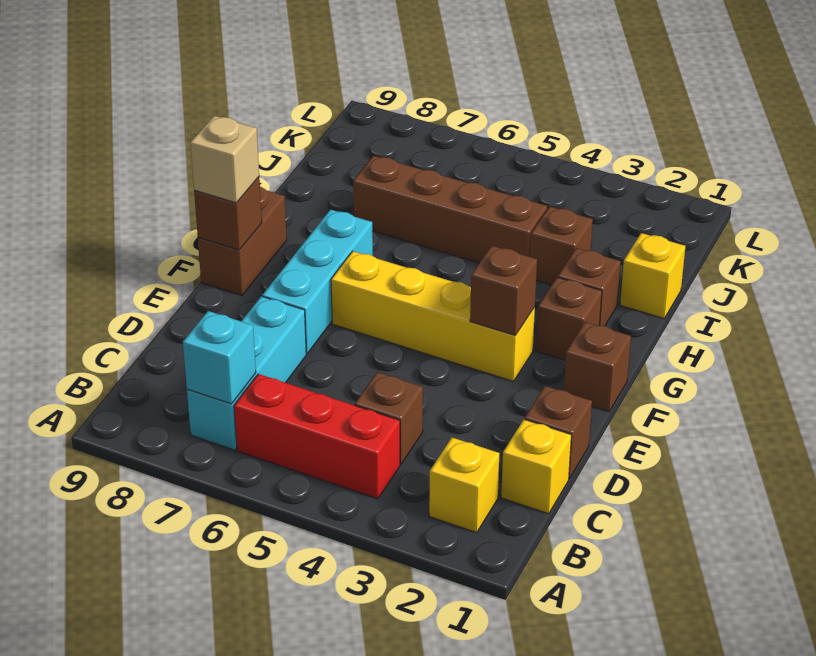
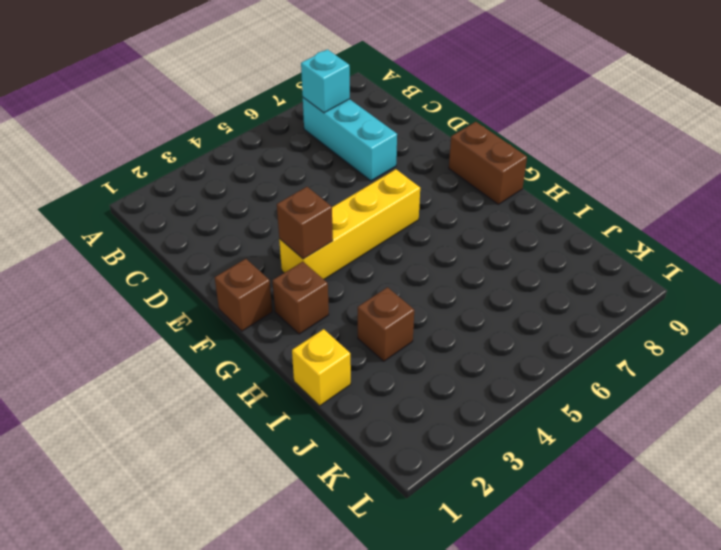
none -> yellow brick B2 level 1
none -> red brick B4:B6 level 1
none -> yellow brick C1 level 1

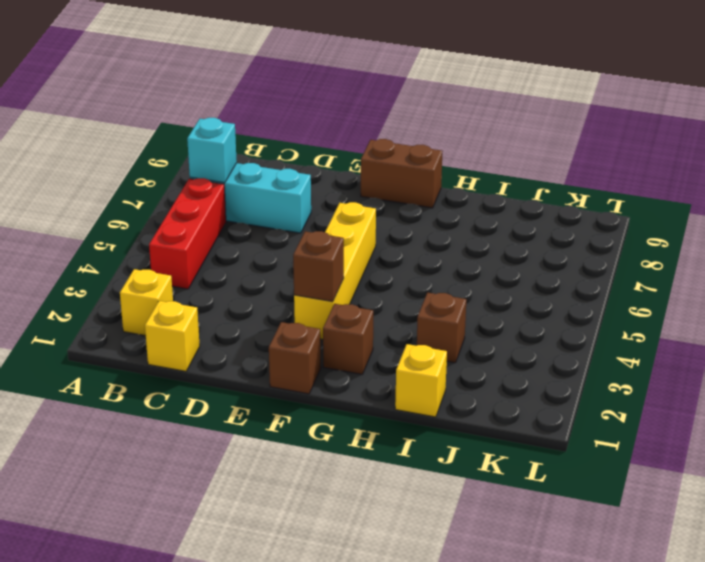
none -> brown brick C4 level 1
none -> brown brick D1 level 1
none -> cyan brick E7:G7 level 1

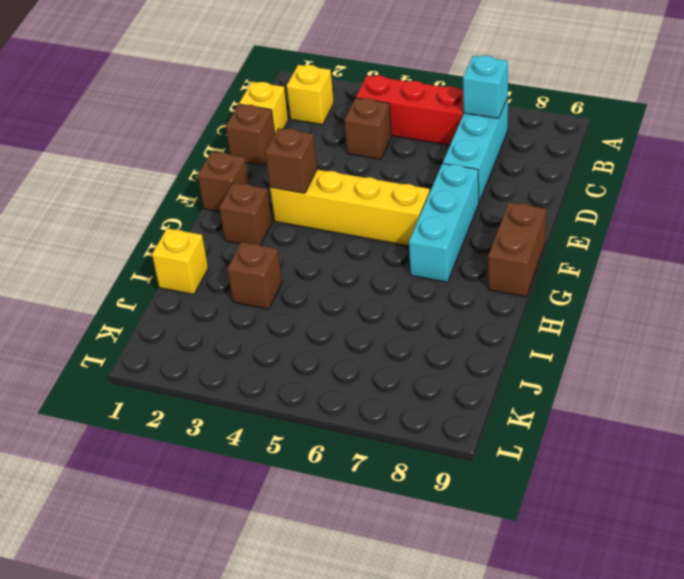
none -> brown brick H2 level 1
none -> brown brick I4:I7 level 1
none -> brown brick F9 level 2

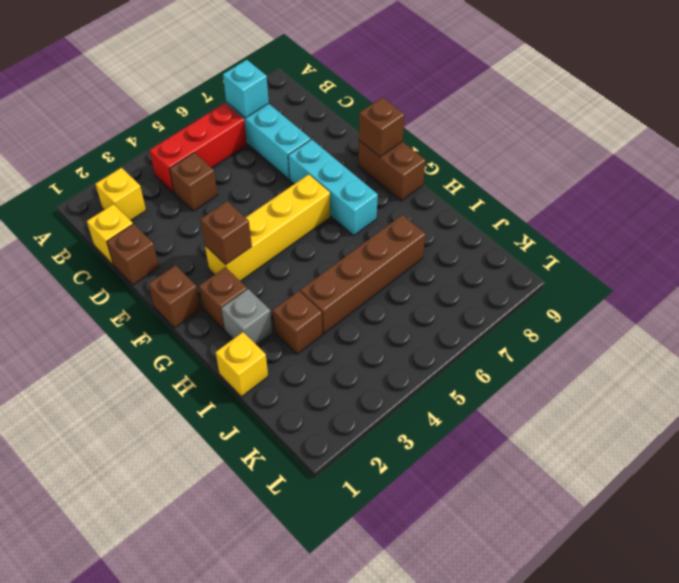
grey brick H2 level 1 -> brown brick H2 level 1
none -> tan brick F9 level 3

